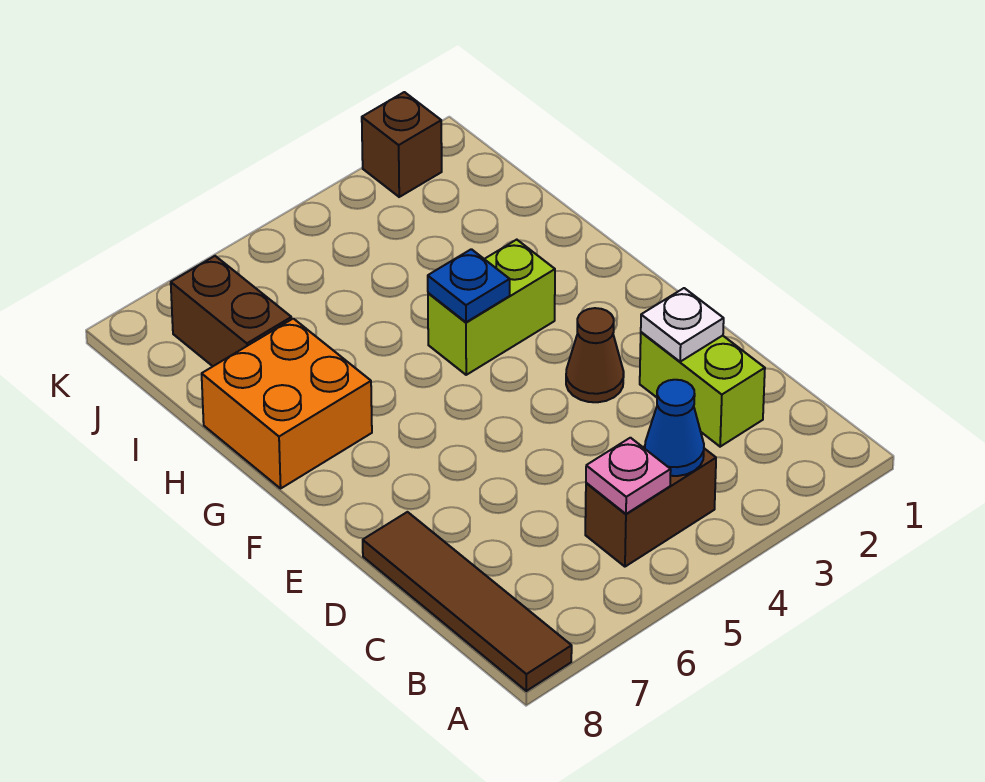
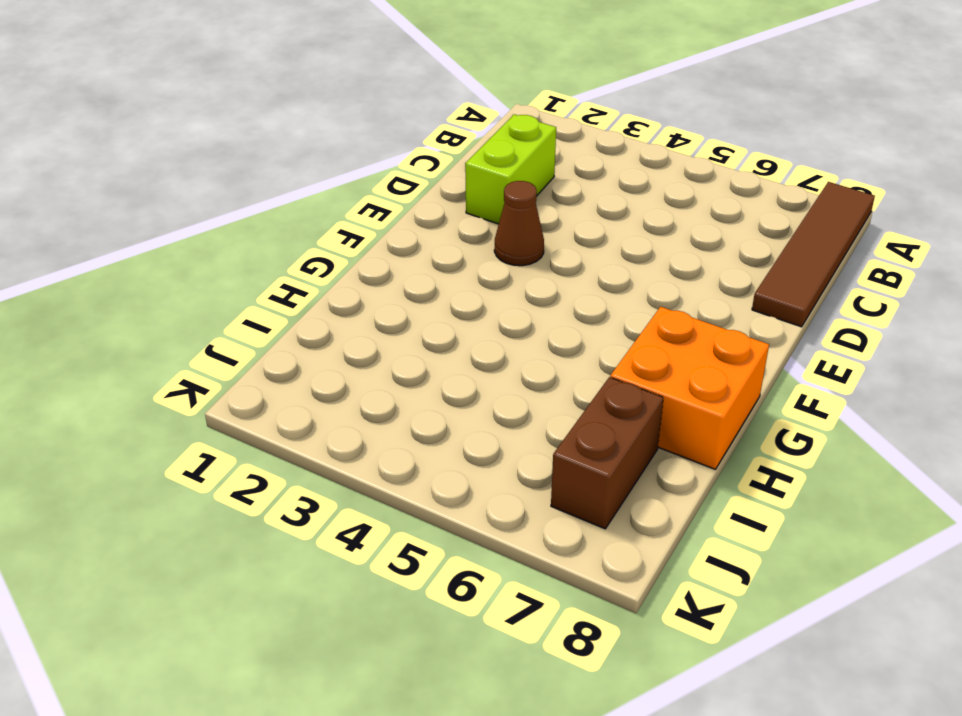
none -> brown brick B4:B5 level 1
none -> lime brick G3:G4 level 1
none -> brown brick K2 level 1

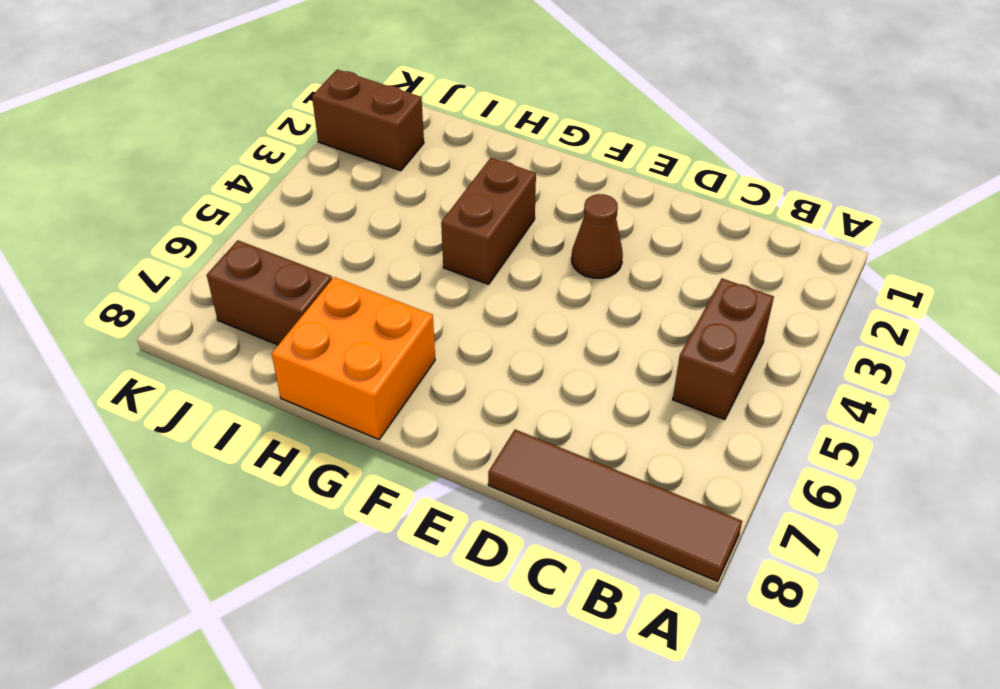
brown brick G3:G4 level 1 -> lime brick G3:G4 level 1
brown brick J2:K2 level 1 -> brown brick K2 level 1
none -> lime brick C2:D2 level 1
none -> blue cone B4 level 2
none -> pink plate B5 level 2

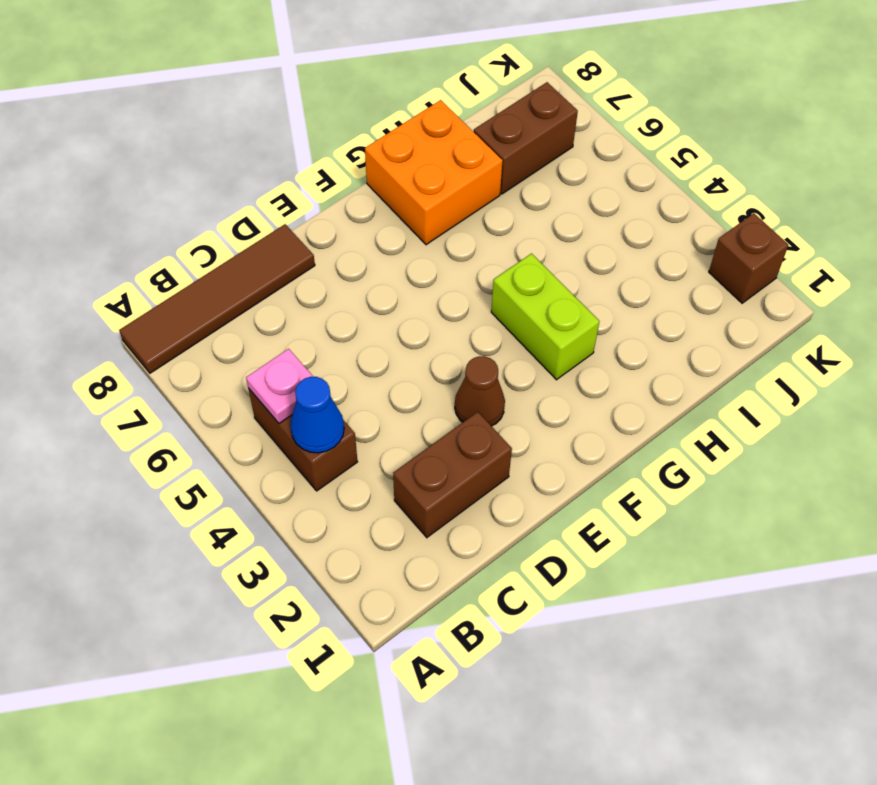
brown brick C2:D2 level 1 -> lime brick C2:D2 level 1
none -> white plate D2 level 2
none -> blue plate G4 level 2

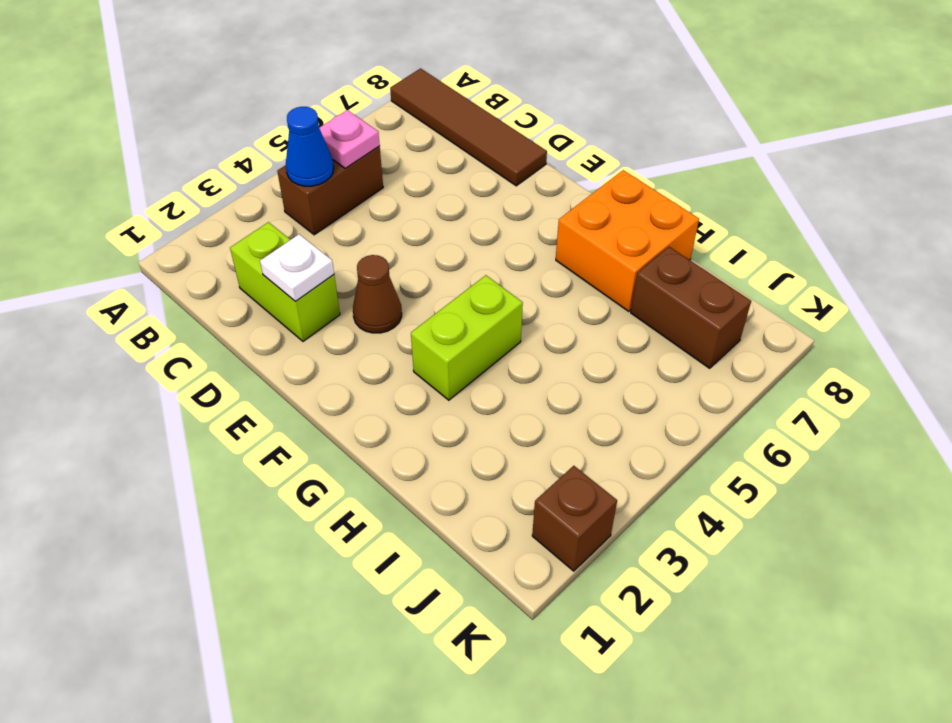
none -> blue plate G4 level 2

